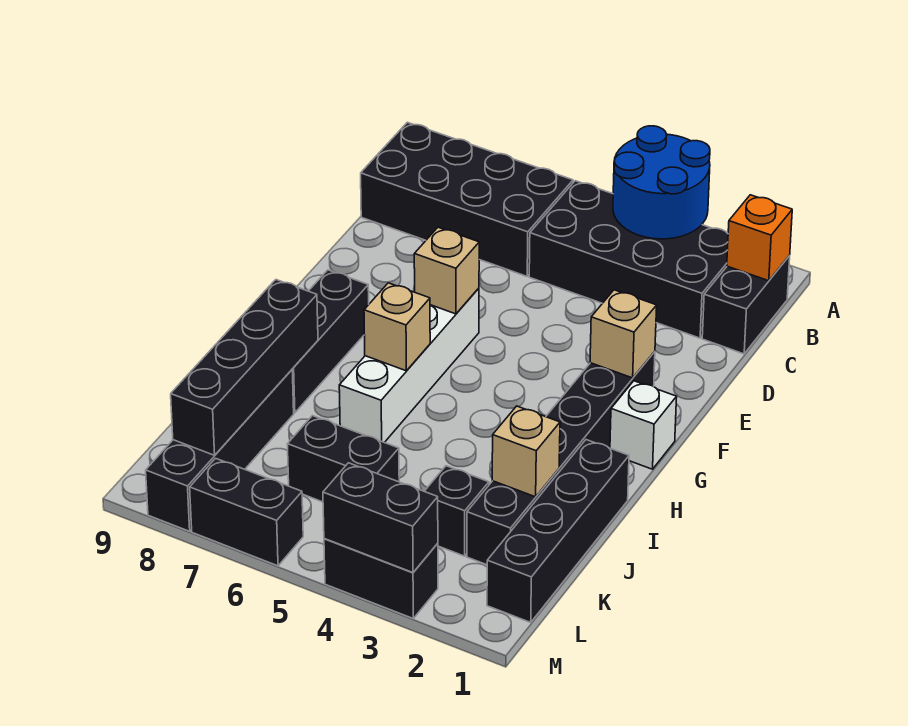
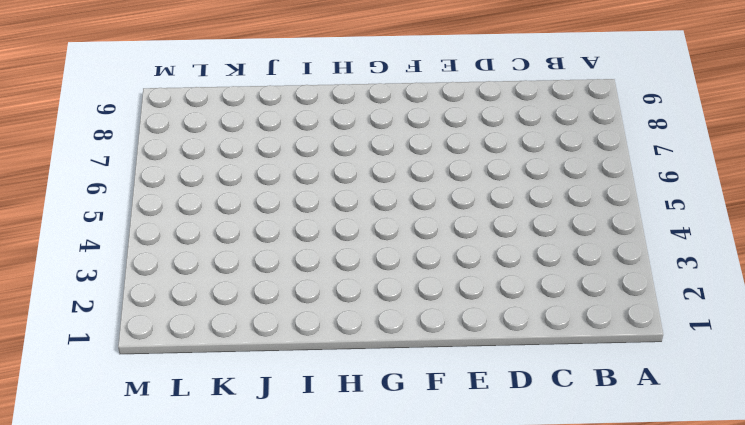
none -> black brick B1:C1 level 1
none -> black brick B2:C5 level 1
none -> black brick B6:C9 level 1

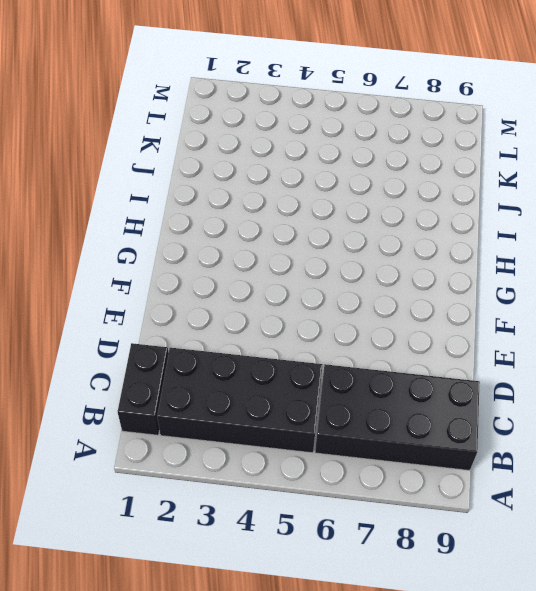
none -> black brick F2:K2 level 1
none -> white brick F6:I6 level 1
none -> white brick G1 level 1

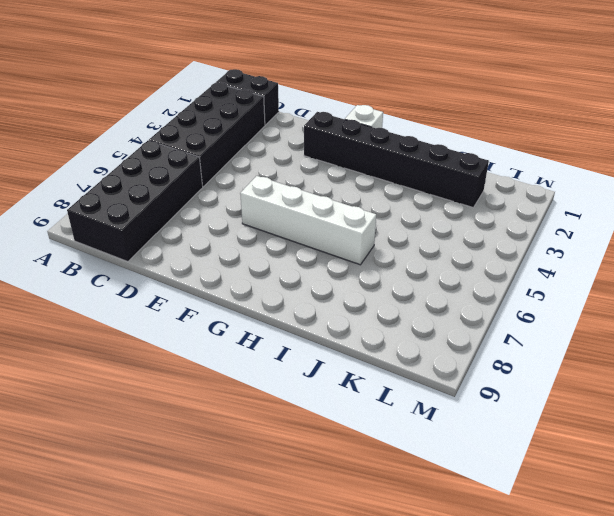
none -> black brick G8:I8 level 1
none -> black brick I1:L1 level 1
none -> black brick J8:M8 level 1

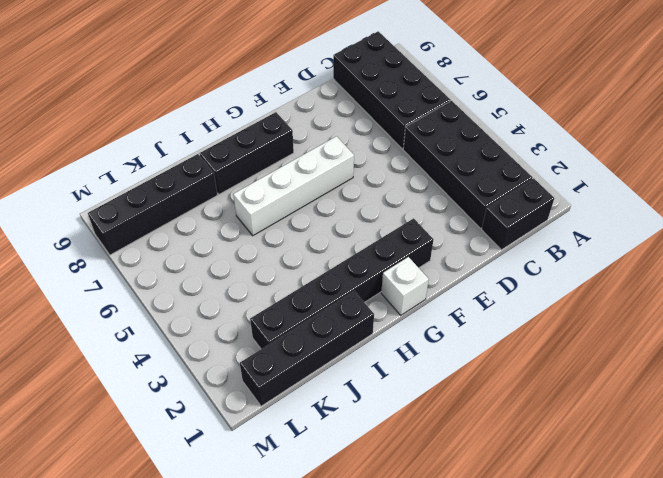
none -> black brick K3 level 1
none -> black brick K5:K6 level 1
none -> black brick M3:M4 level 1

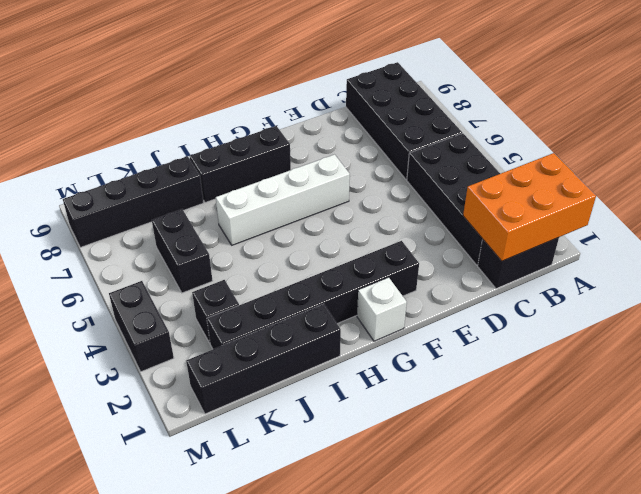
orange brick A1:C2 level 2 -> orange brick B1 level 2
none -> black brick M6:M7 level 1
none -> blue round brick A3:B4 level 2
none -> tan brick F2 level 2

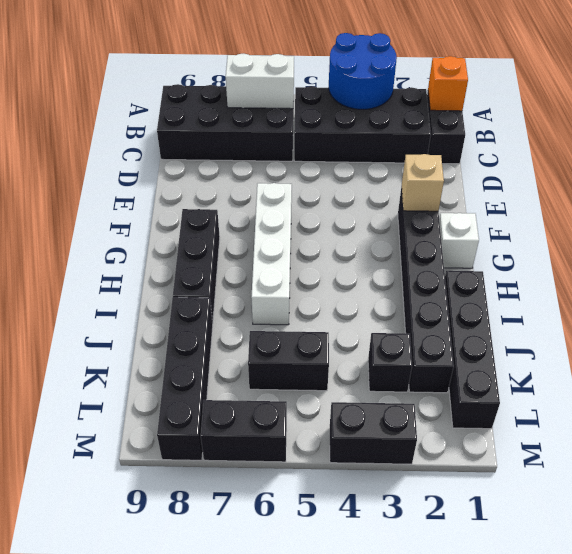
white brick B6:B7 level 2 -> none
none -> tan brick F6 level 2
none -> tan brick H6 level 2
none -> black brick I8:L8 level 2

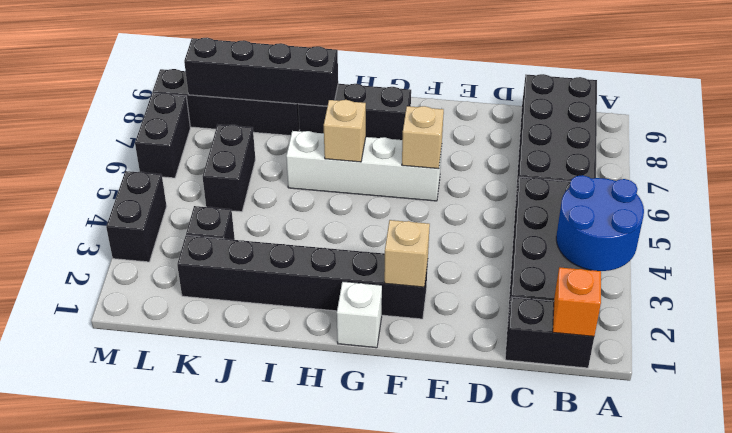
none -> black brick I1:L1 level 1
none -> tan brick J2 level 2
none -> black brick M3:M4 level 2

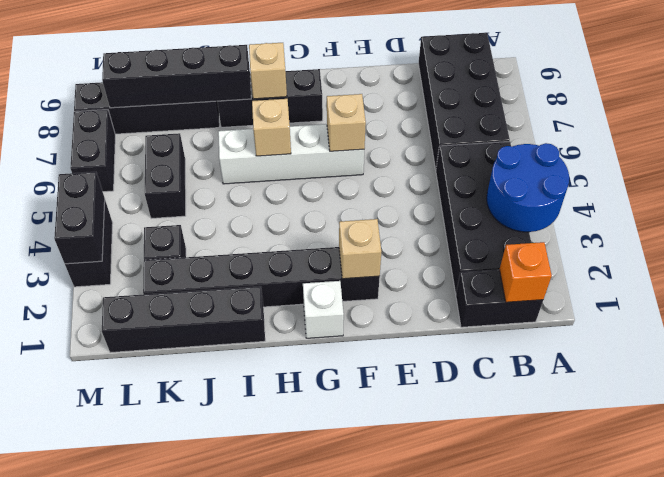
tan brick H8 level 2 -> tan brick J2 level 2

